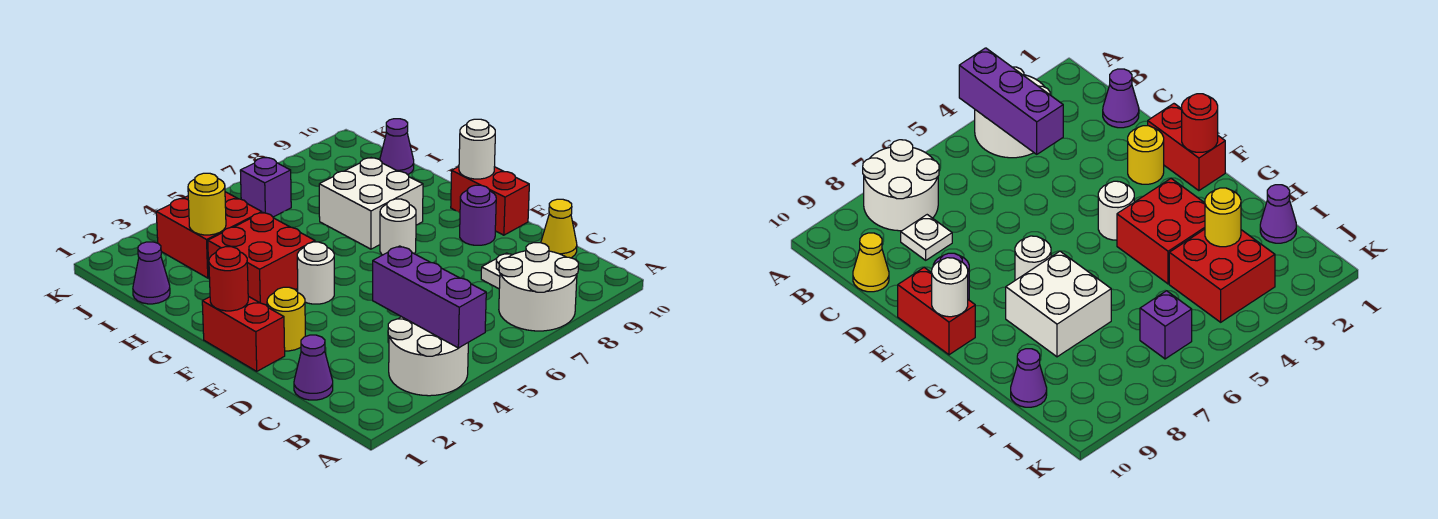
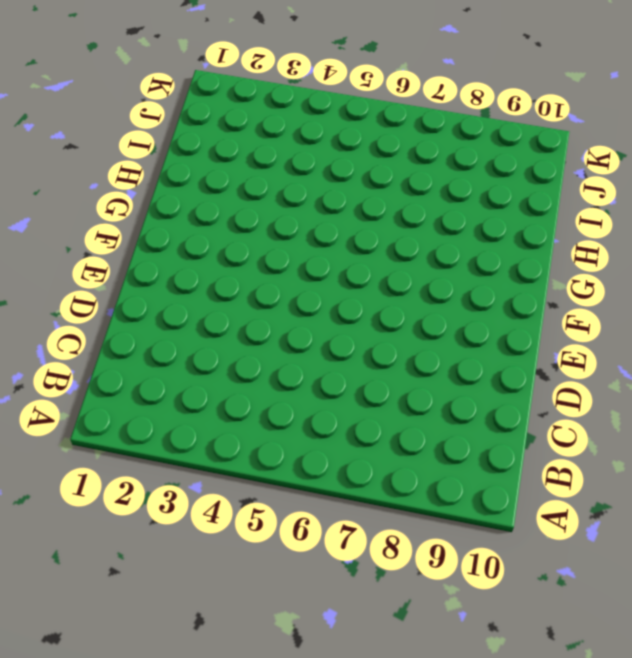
none -> white round brick A3:B4 level 1
none -> white round brick A7:B8 level 1
none -> purple cone C1 level 1

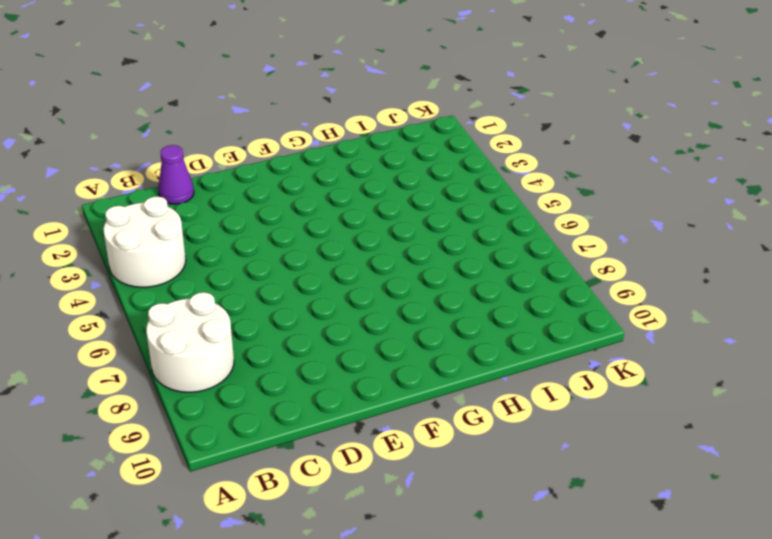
none -> white plate C8 level 1
none -> yellow cone C10 level 1
none -> red brick E1:F1 level 1

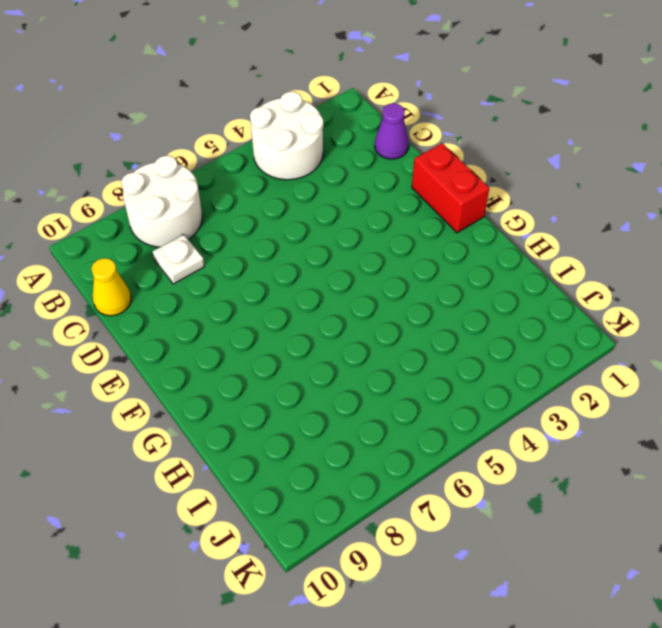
none -> yellow round brick E2 level 1
none -> purple round brick E9 level 1
none -> red brick E10:F10 level 1

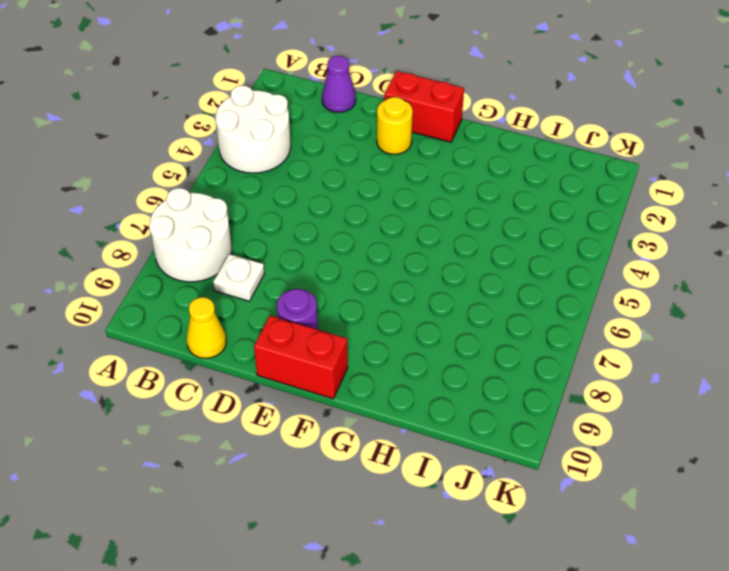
none -> white round brick F4 level 1
none -> white round brick F7 level 1
none -> red brick G3:H4 level 1

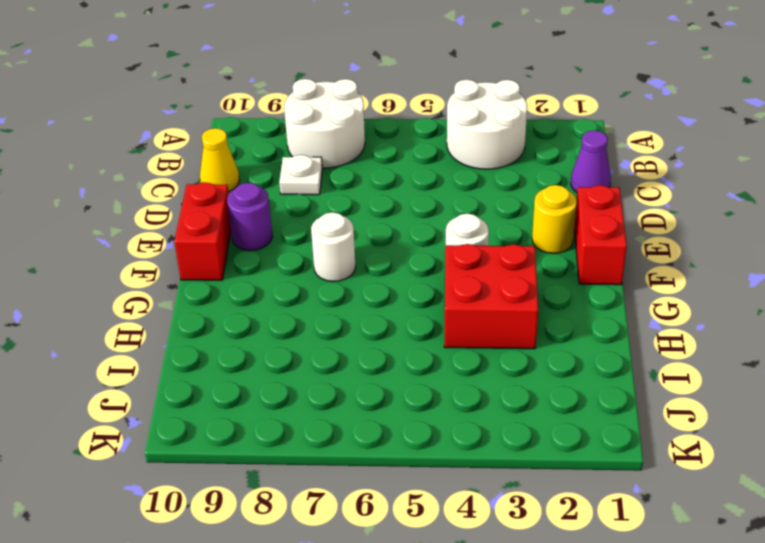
none -> white brick G7:H8 level 1
none -> purple cone I1 level 1
none -> red brick I3:J4 level 1

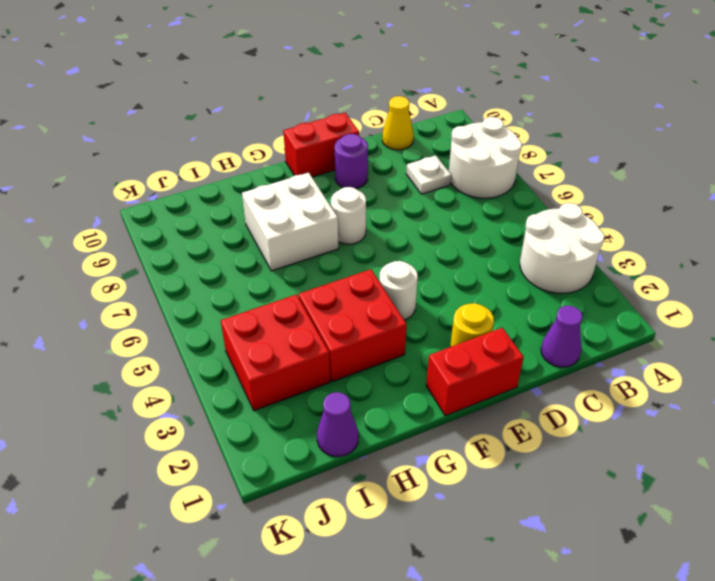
none -> purple cone I10 level 1
none -> purple brick J6 level 1
none -> purple brick A4:C4 level 2

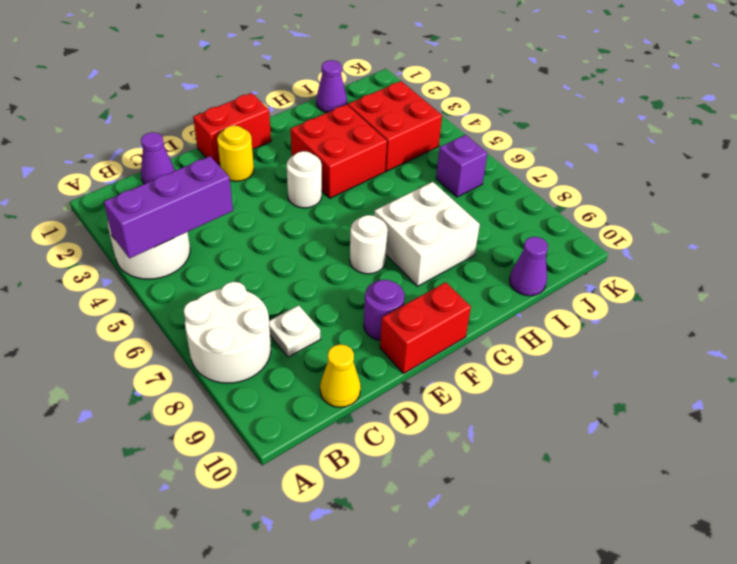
none -> red round brick F1 level 2
none -> white round brick F10 level 2
none -> yellow round brick I3 level 2

